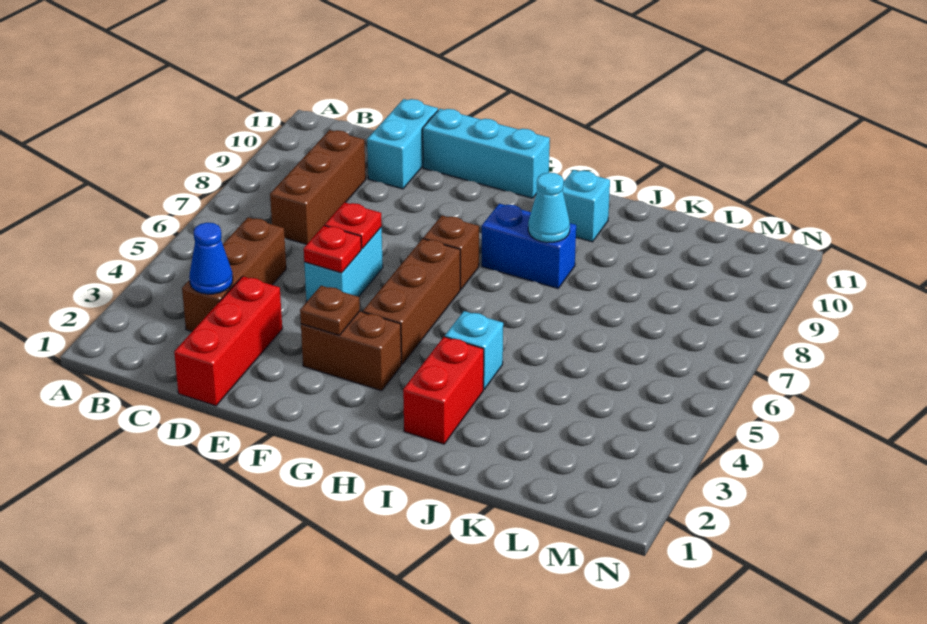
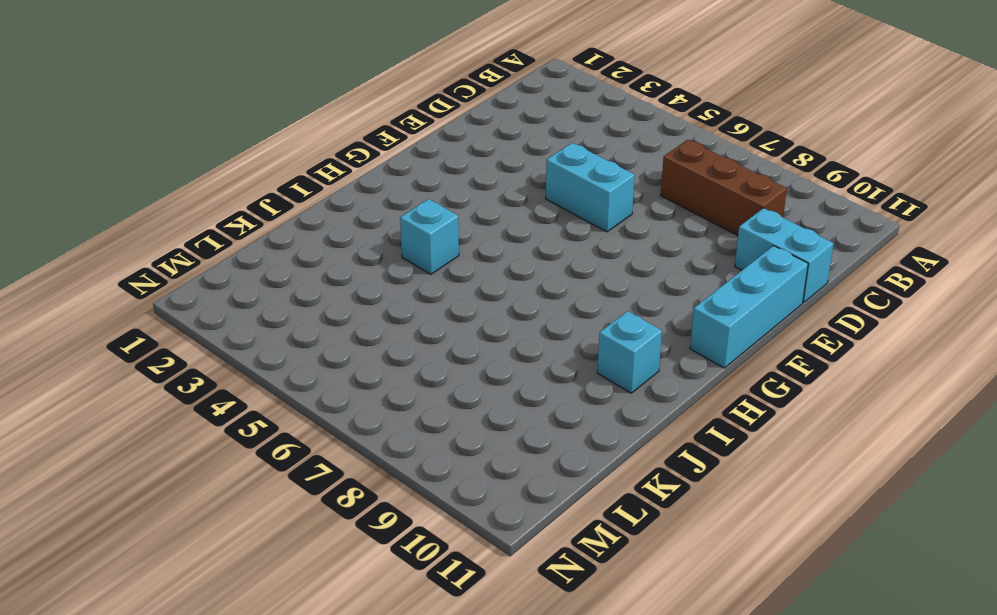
none -> brown brick C3:C5 level 1
none -> red brick D1:D3 level 1
none -> brown brick F3:G3 level 1

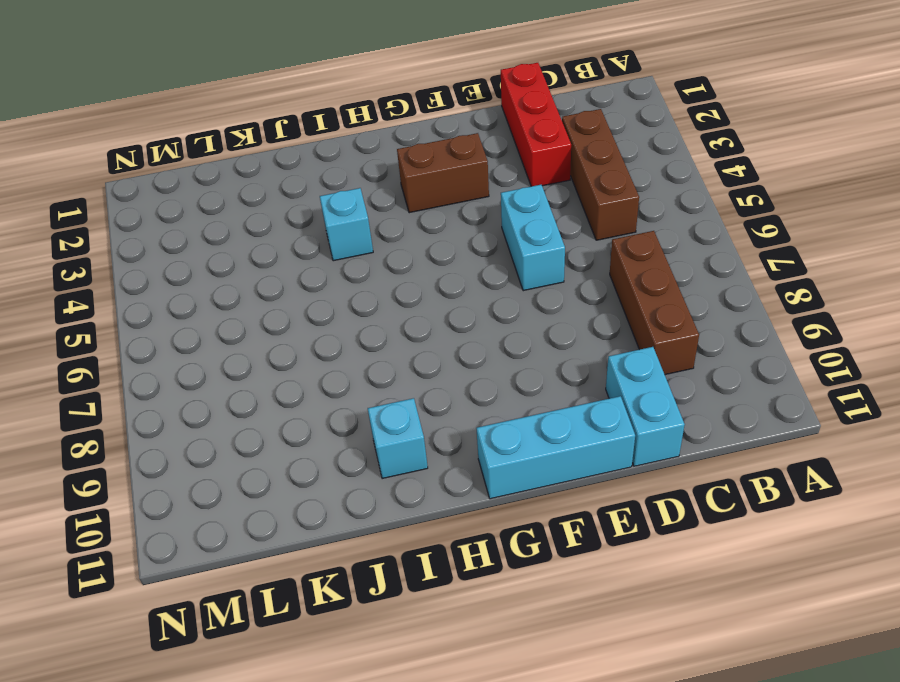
none -> brown brick G4:G6 level 1
none -> brown brick G7 level 1
none -> blue brick H8:I8 level 1

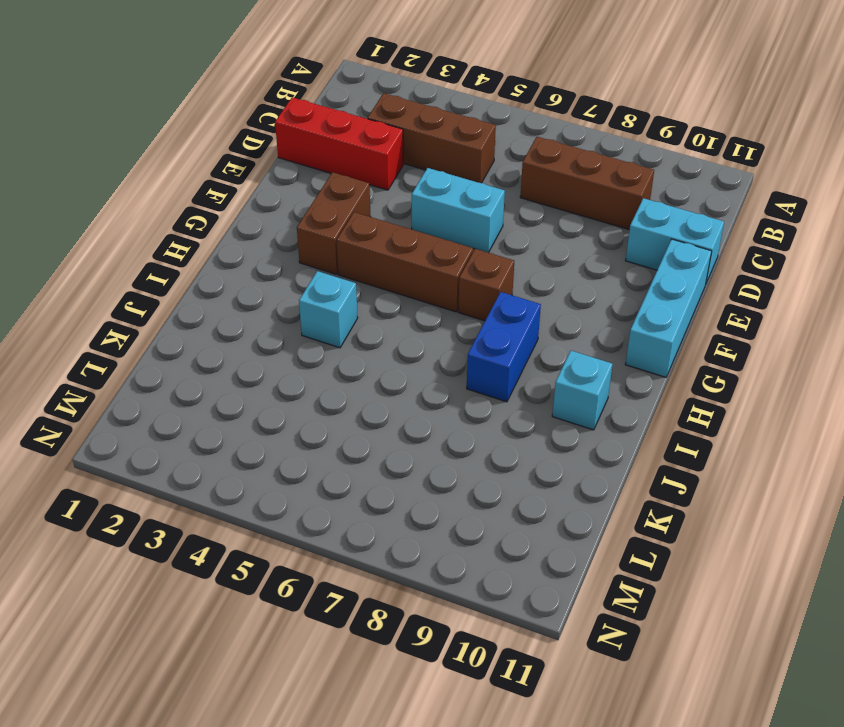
none -> red brick I2:I3 level 1
none -> blue cone C3 level 2
none -> red plate E5 level 2

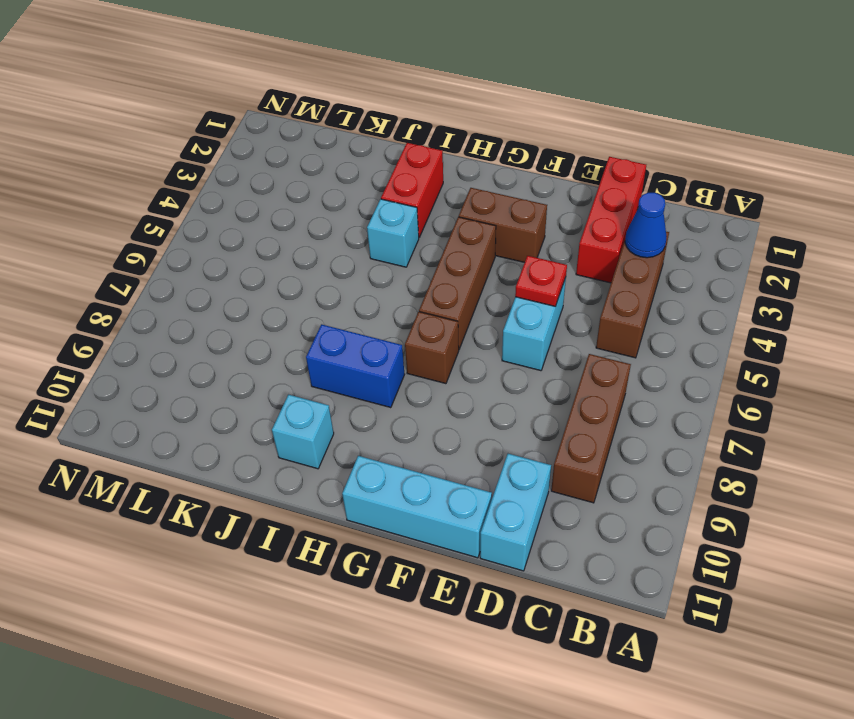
none -> red plate E6 level 2
none -> brown plate F3 level 2
none -> cyan cone I8 level 2

